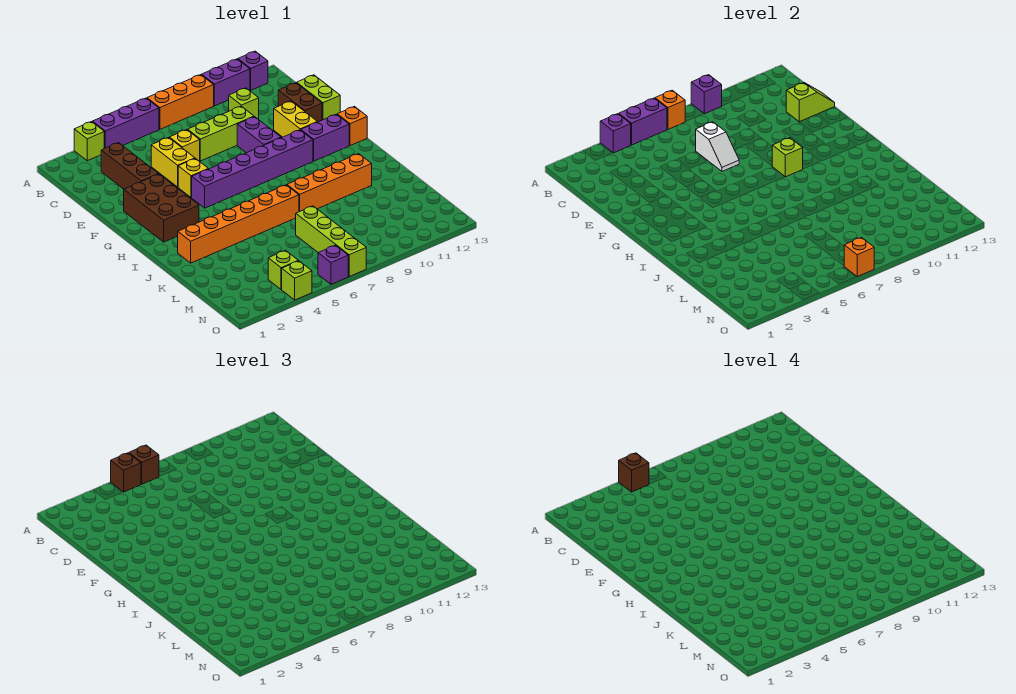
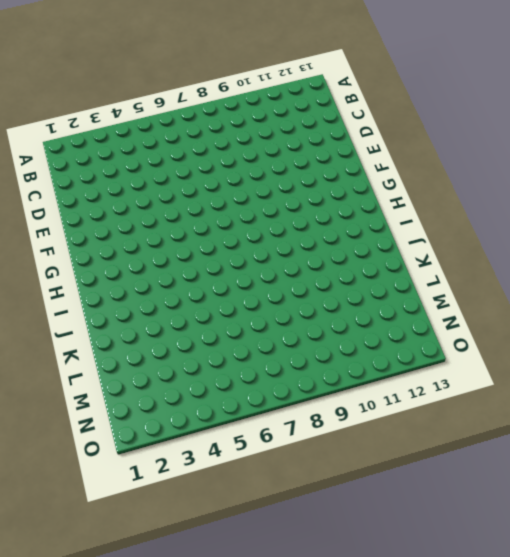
none -> lime brick A3 level 1
none -> purple brick A4:A6 level 1
none -> orange brick A7:A9 level 1
none -> purple brick A10:A11 level 1

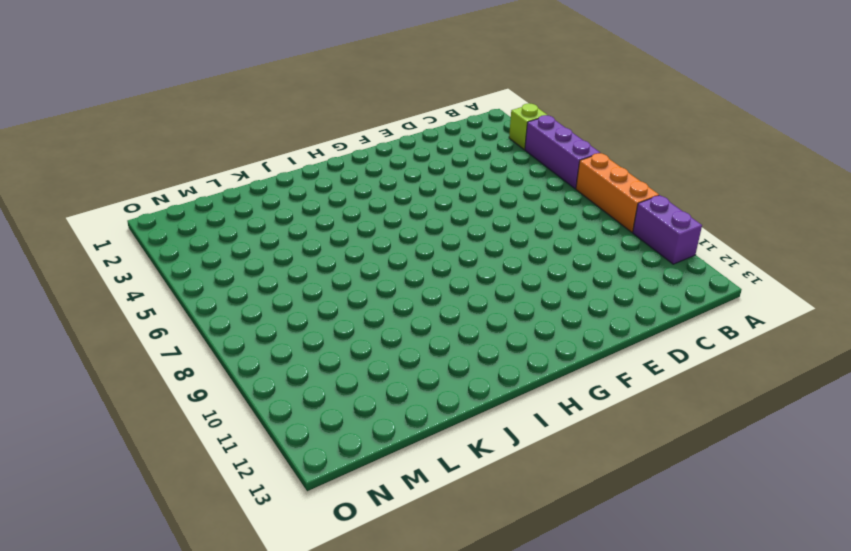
none -> purple brick A12 level 1
none -> brown brick C3:E3 level 1
none -> lime brick C10 level 1
none -> yellow brick D5:E5 level 1

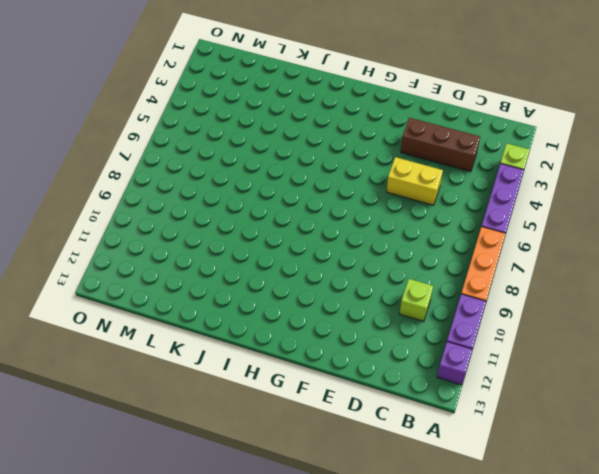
none -> yellow brick D6 level 1
none -> lime brick D7:D9 level 1
none -> brown brick D12:E12 level 1
none -> lime brick D13:E13 level 1

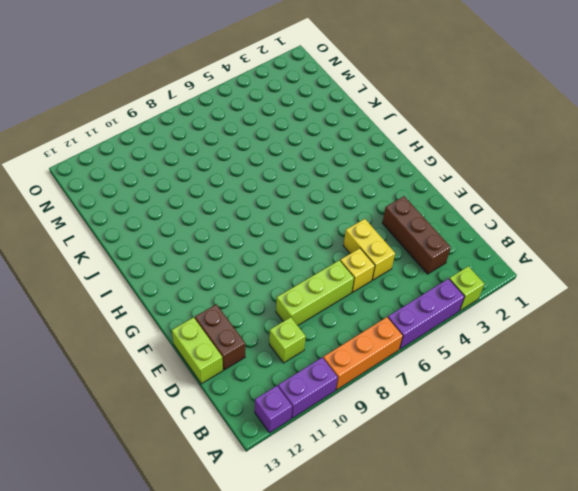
none -> purple brick E9:F9 level 1
none -> yellow brick E11:F11 level 1
none -> brown brick F2:H3 level 1
none -> yellow brick F5 level 1

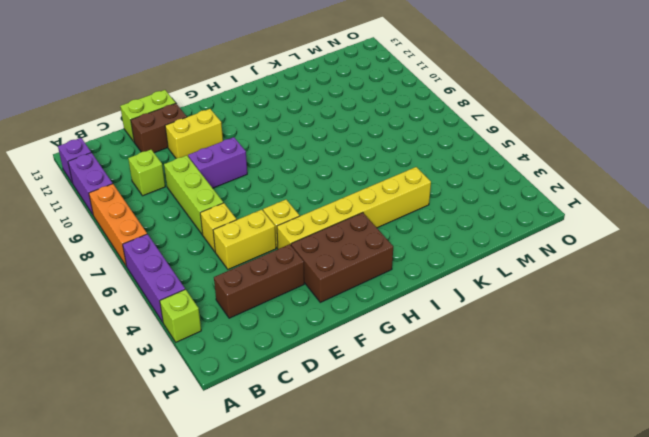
yellow brick F4:K4 level 1 -> orange brick J2:J7 level 1
none -> purple brick G5:G10 level 1
none -> purple brick G11:G12 level 1
none -> orange brick G13 level 1
none -> orange brick J8:J11 level 1

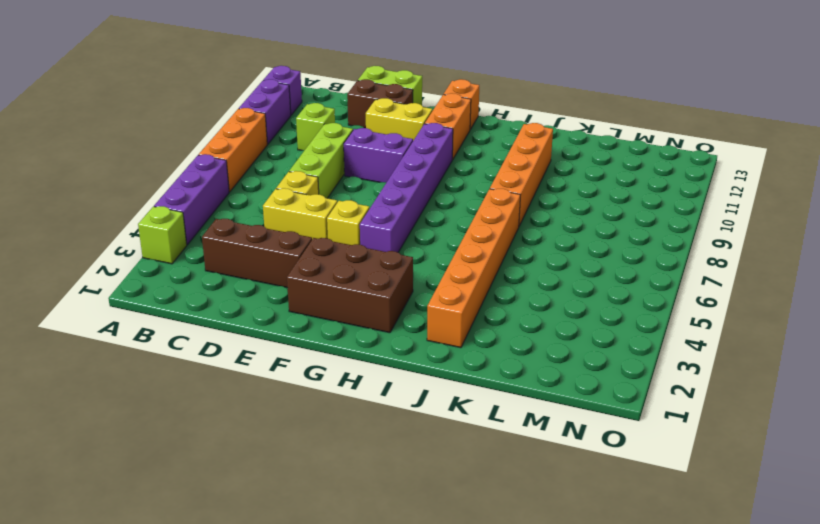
orange brick G11:G12 level 1 -> purple brick G11:G12 level 1
none -> lime brick L7:O7 level 1
none -> lime brick N4 level 1
none -> lime brick O4 level 1
none -> purple brick O6 level 1

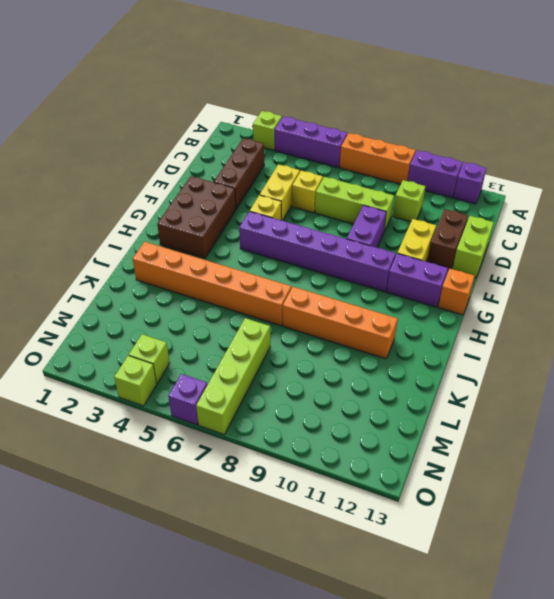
none -> purple brick A4 level 2
none -> purple brick A5:A6 level 2
none -> orange brick A7 level 2
none -> purple brick A9 level 2

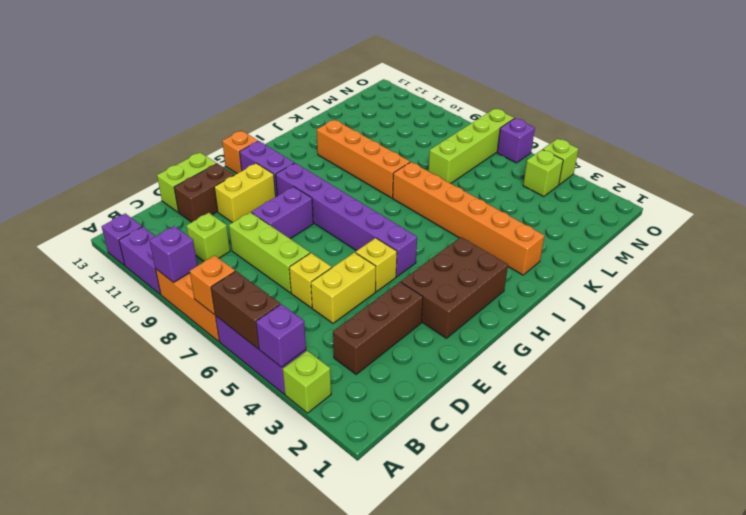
brown brick A5:A6 level 2 -> purple brick A5:A6 level 2
none -> white slope D7:E7 level 2 top D
none -> lime slope D12:D13 level 2 top 12
none -> lime brick G9 level 2
none -> orange brick O7 level 2

